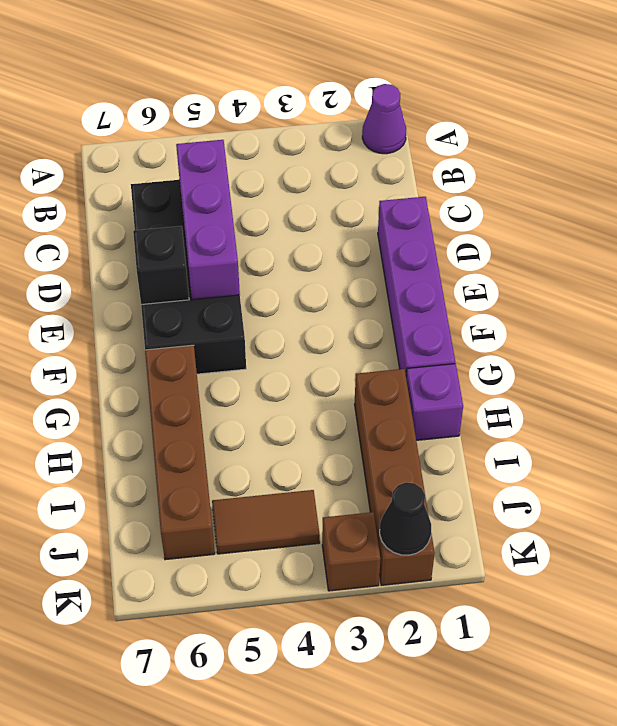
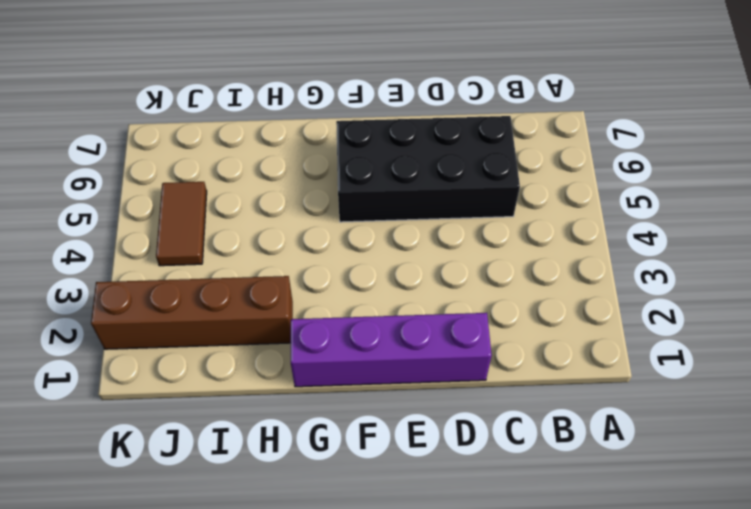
none -> purple cone A1 level 1
none -> brown brick G6:J6 level 1

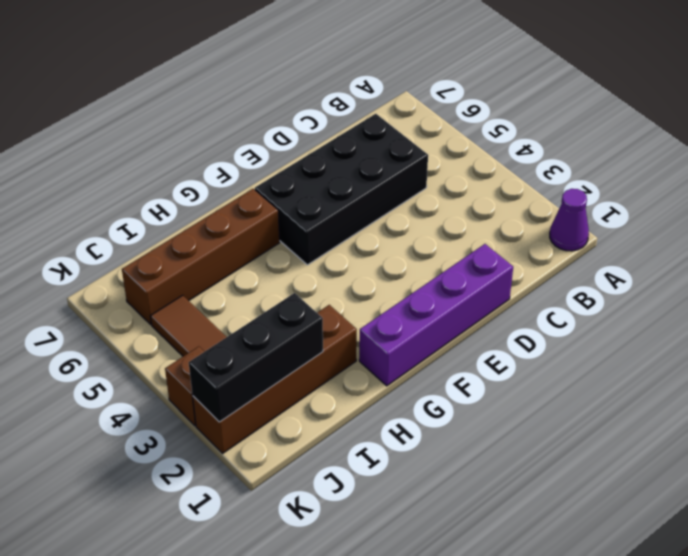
black brick I2:K2 level 2 -> black cone K2 level 2
none -> purple brick H1 level 1
none -> purple brick C5:E5 level 2

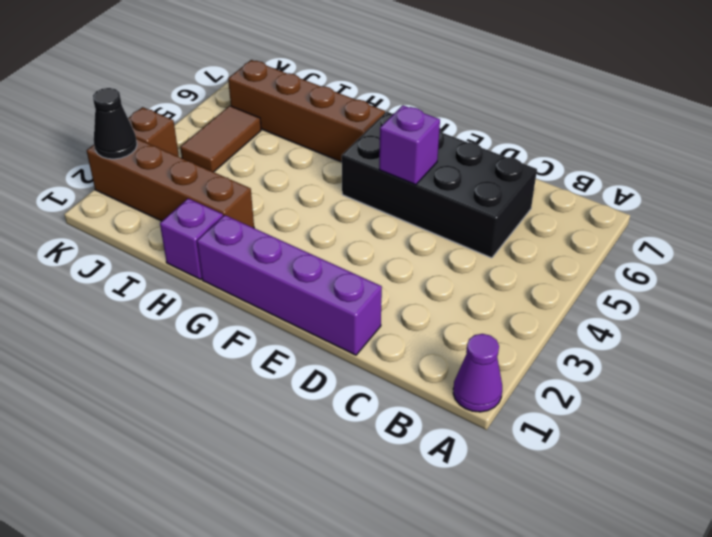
purple brick E5 level 2 -> purple brick C5:E5 level 2
none -> black brick E6 level 2

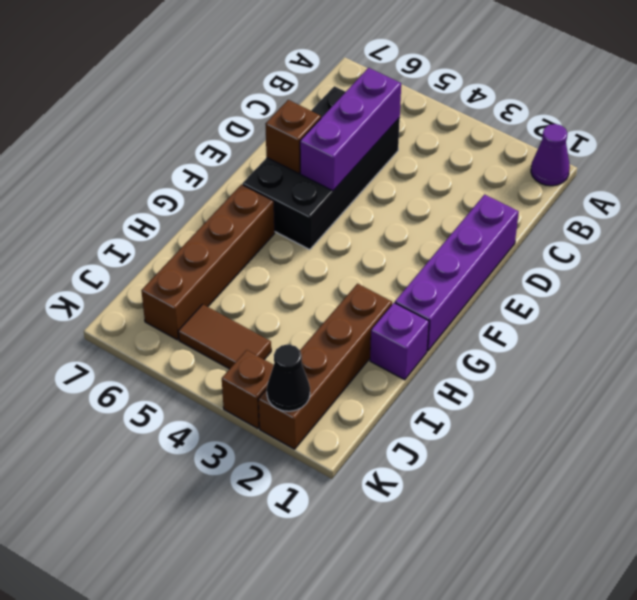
brown brick E6 level 2 -> black brick E6 level 2

